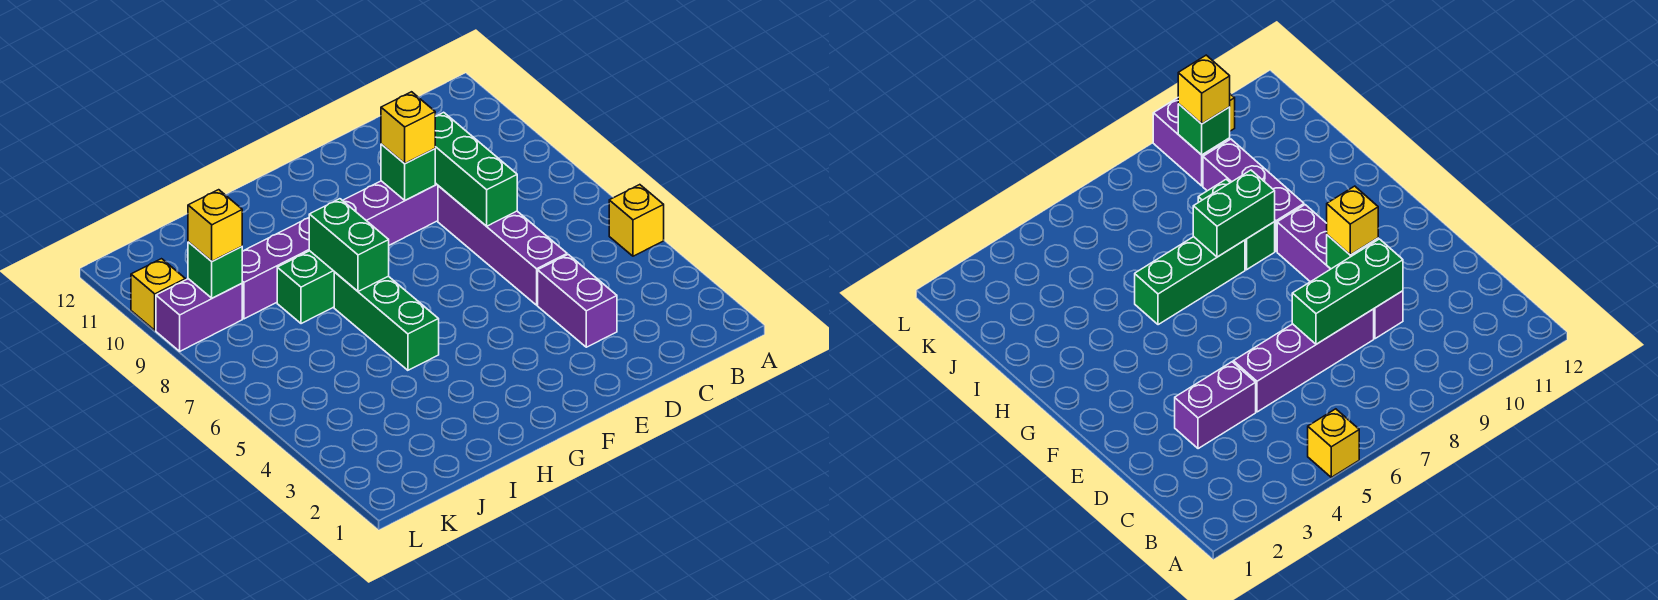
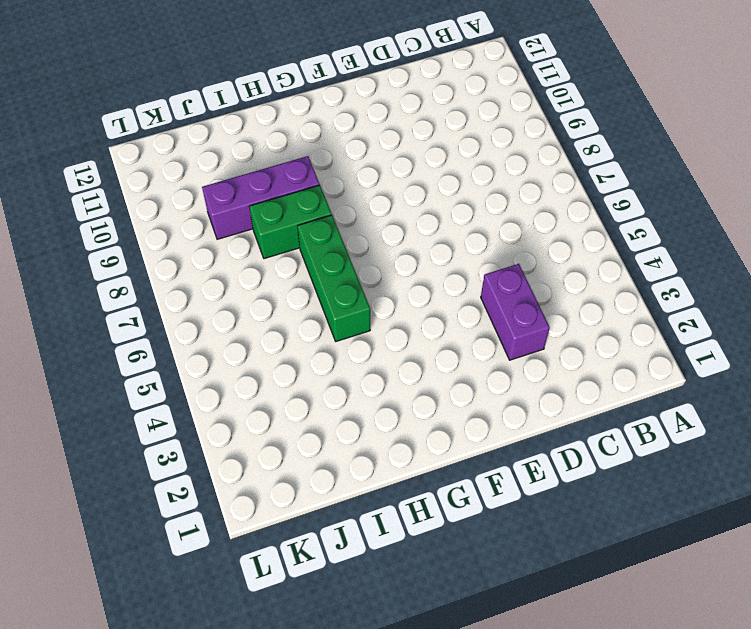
none -> yellow brick A5 level 1
none -> purple brick D5:D8 level 1
none -> purple brick D9:G9 level 1

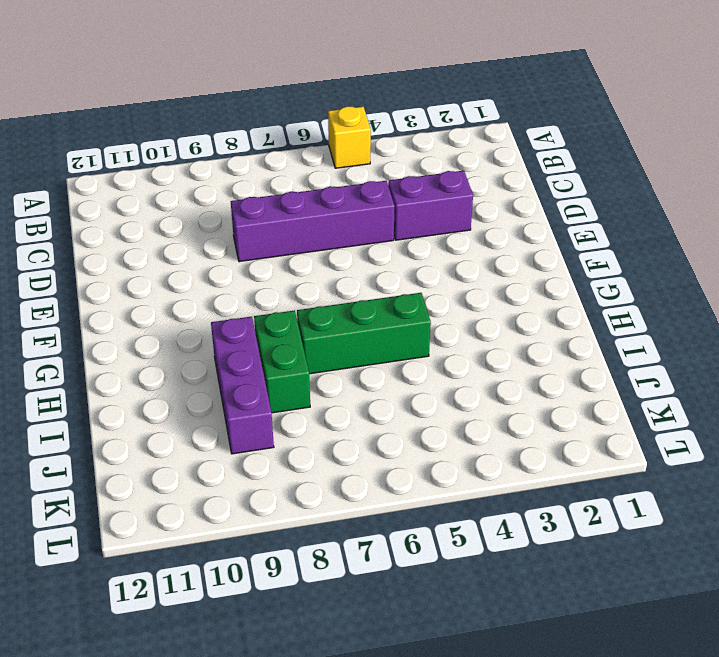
none -> purple brick D9:G9 level 1
none -> purple brick K9:L9 level 1
none -> yellow brick L10 level 1

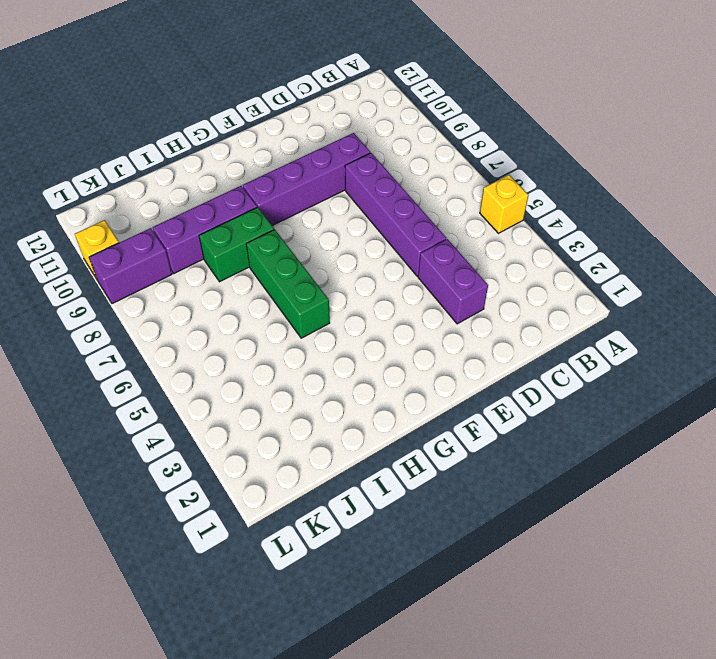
none -> green brick D7:D9 level 2
none -> green brick E9 level 2
none -> green brick H7:H8 level 2

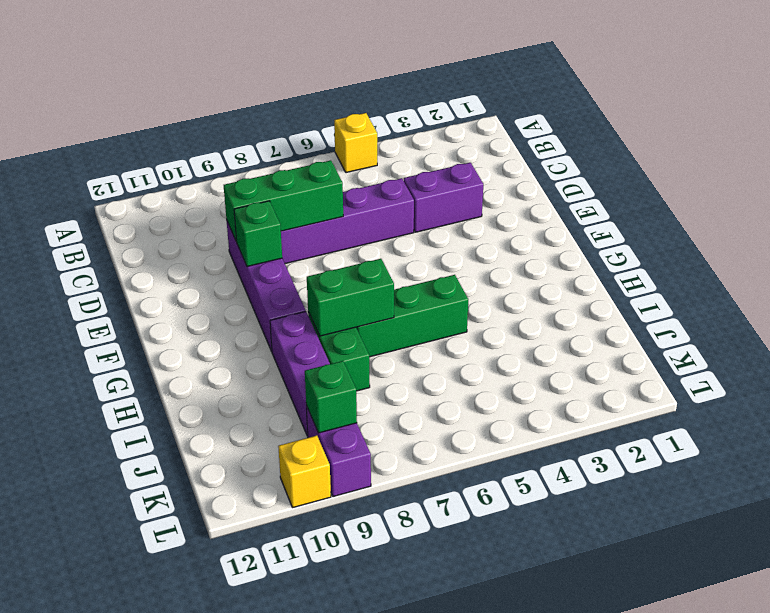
none -> yellow brick E9 level 3
none -> yellow brick K9 level 3

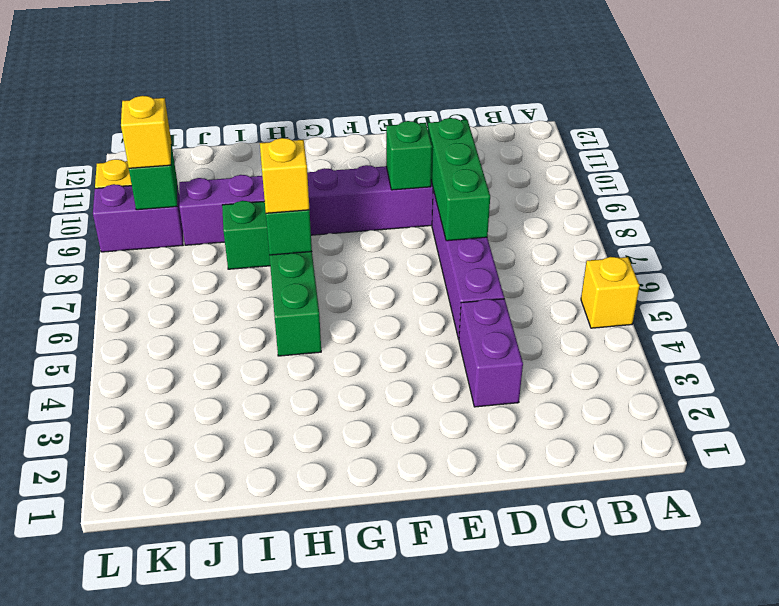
yellow brick H7 level 3 -> yellow brick E9 level 3

